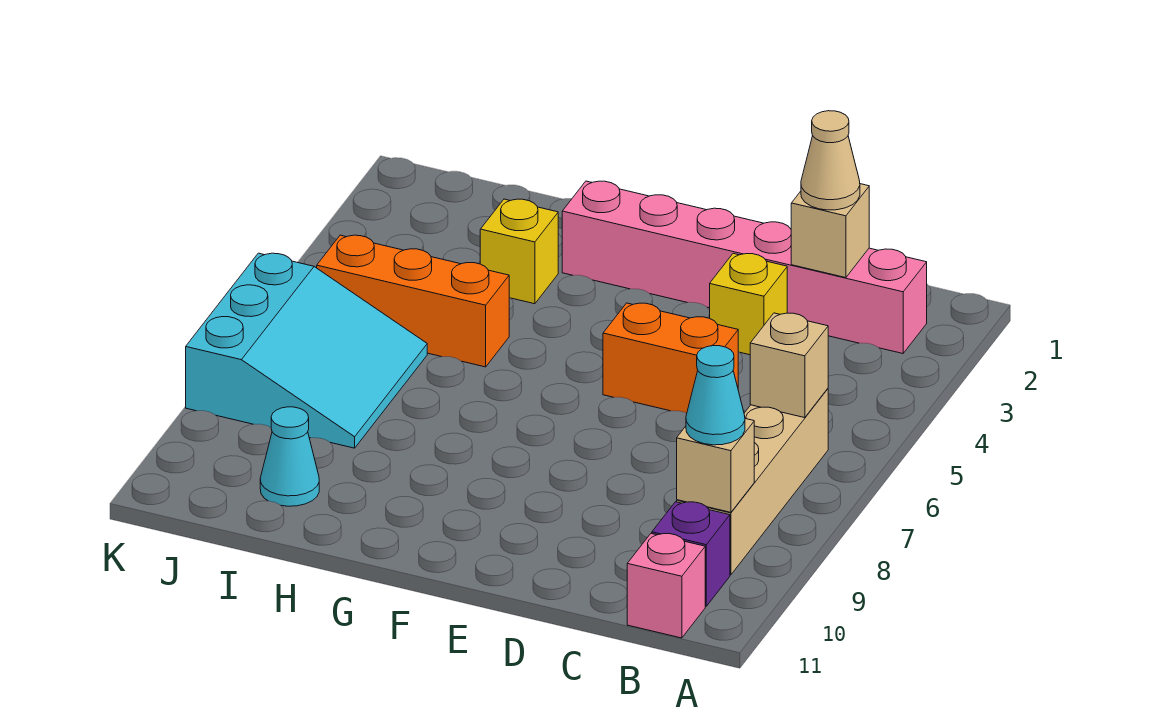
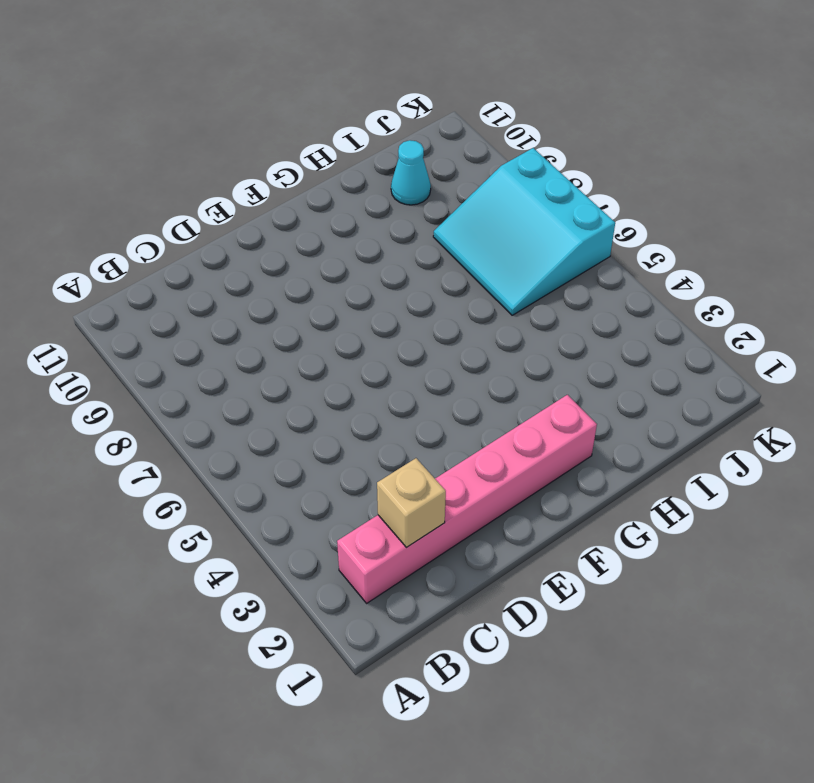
none -> tan brick B6:B9 level 1
none -> purple brick B10 level 1
none -> pink brick B11 level 1

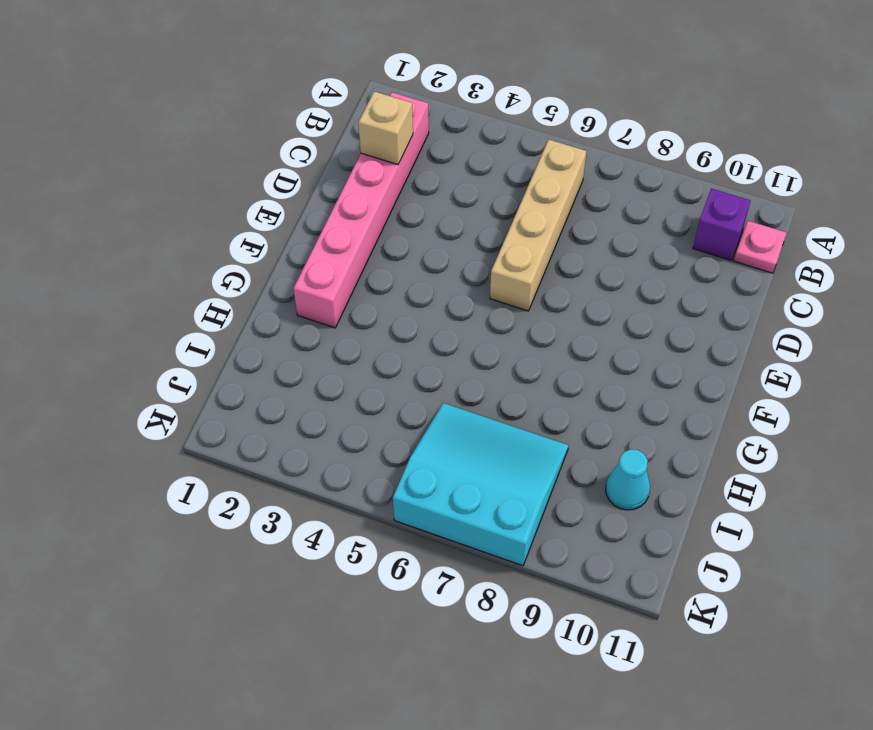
tan brick B6:E6 level 1 -> tan brick B6:B9 level 1
pink plate B11 level 1 -> pink brick B11 level 1
none -> yellow brick D3 level 1
none -> orange brick D5:E5 level 1
none -> yellow brick H3 level 1

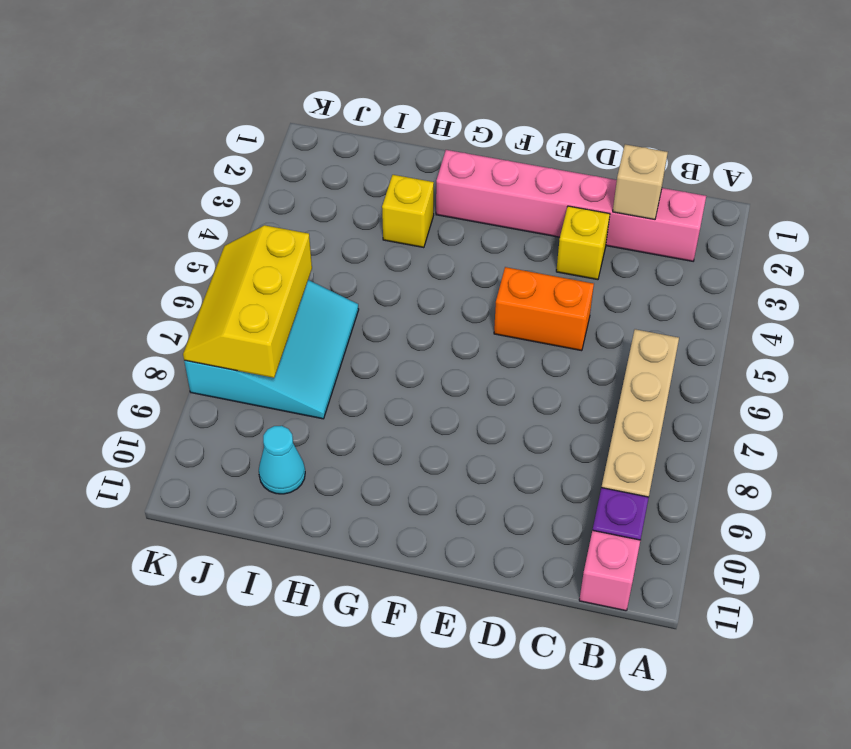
yellow slope J6:K8 level 2 top J -> none
none -> orange brick H5:J5 level 1
none -> tan brick B6 level 2
none -> tan brick B9 level 2

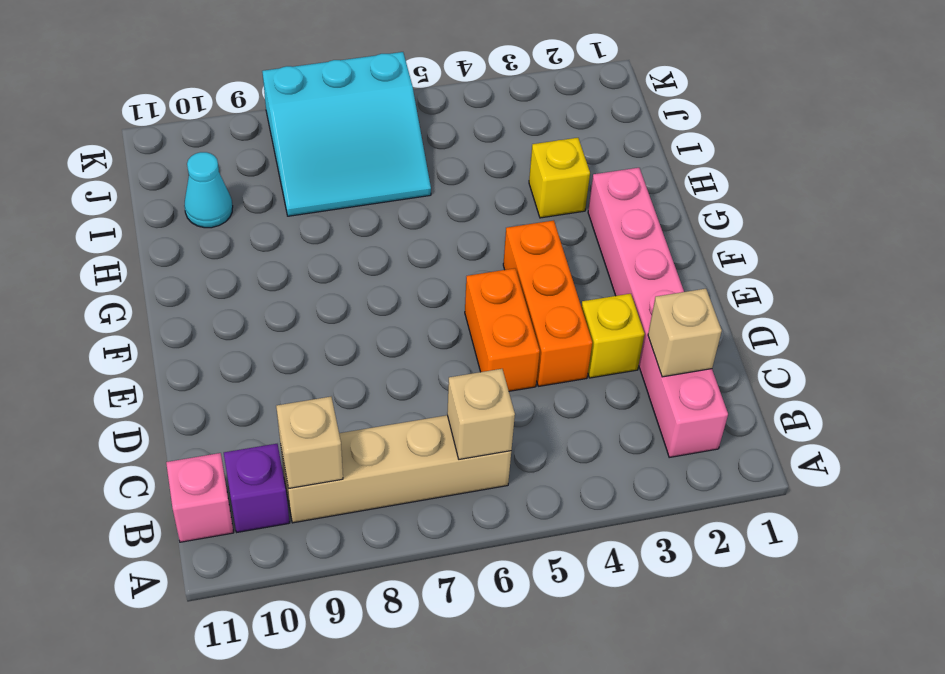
orange brick D4:F4 level 1 -> orange brick H5:J5 level 1
none -> cyan cone B9 level 3
none -> tan cone C2 level 3

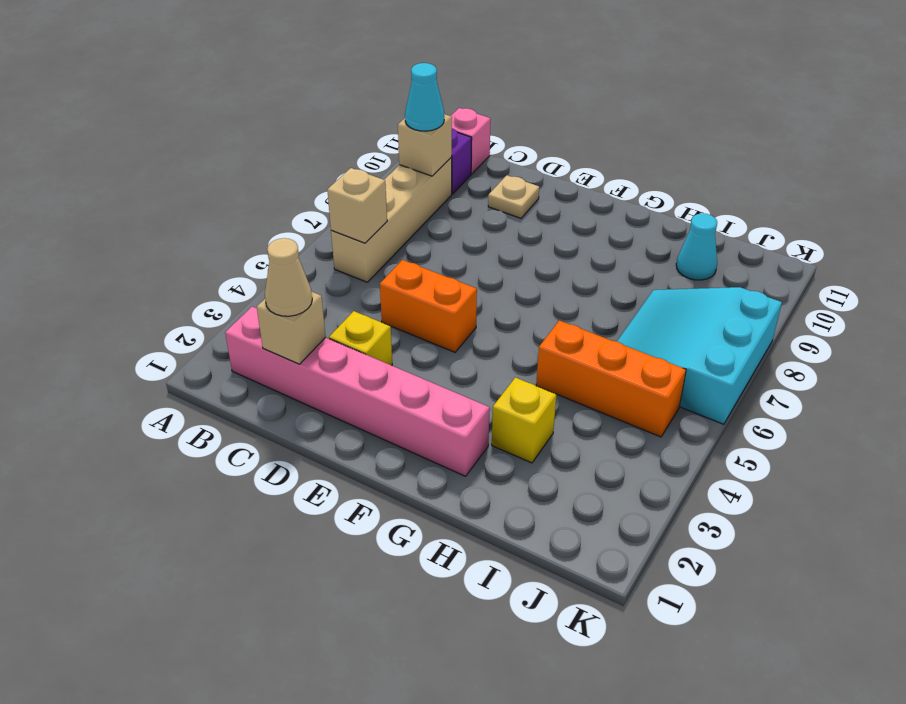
tan plate D10 level 1 -> none

